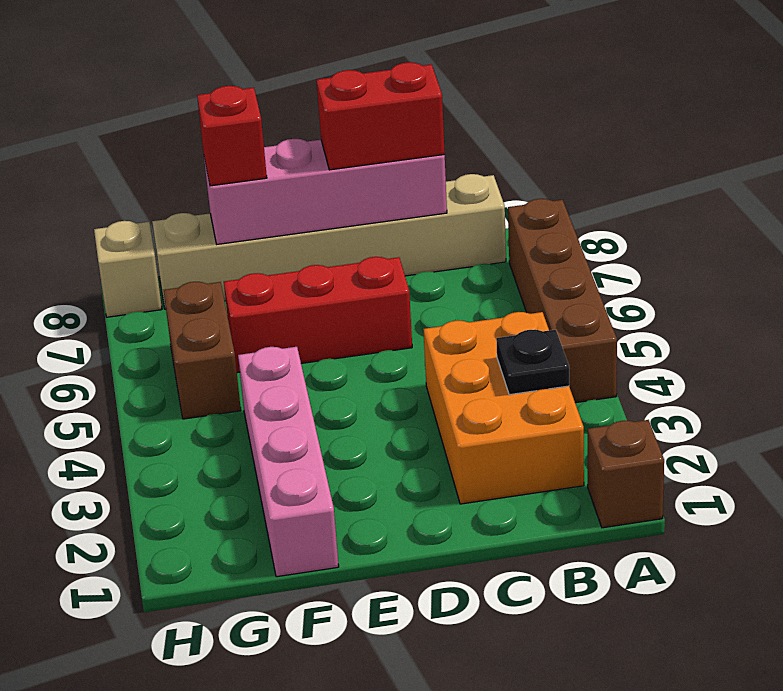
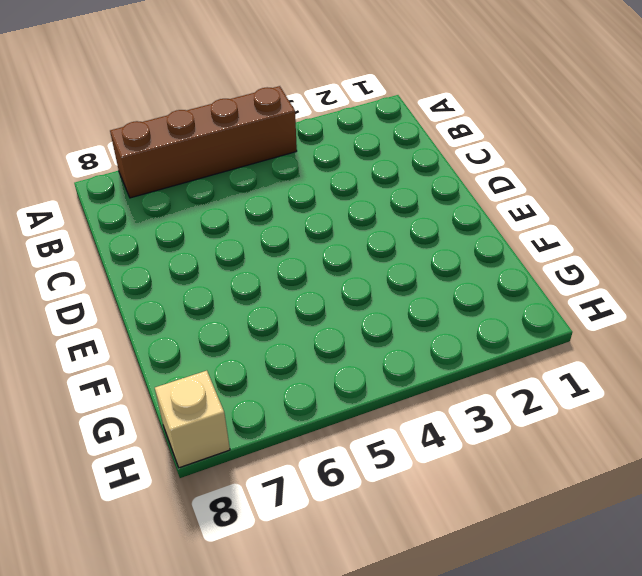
none -> brown brick A1 level 1
none -> orange brick B2:C4 level 1
none -> tan brick B8:G8 level 1

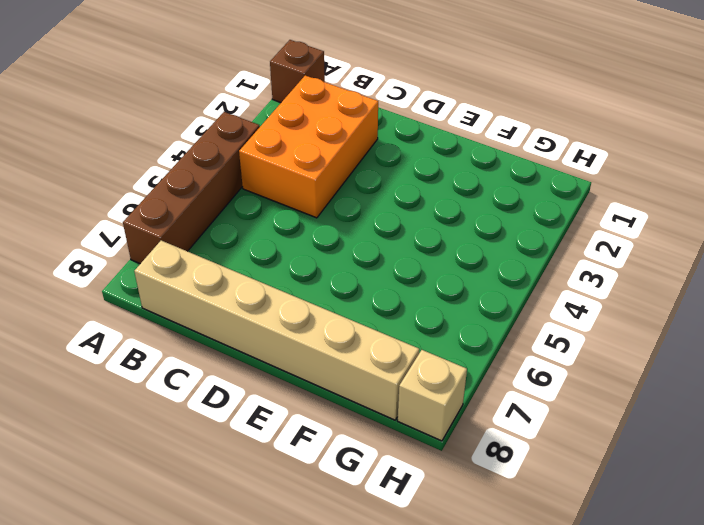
none -> red brick D6:F6 level 1
none -> pink brick F1:F4 level 1
none -> brown brick G5:G6 level 1

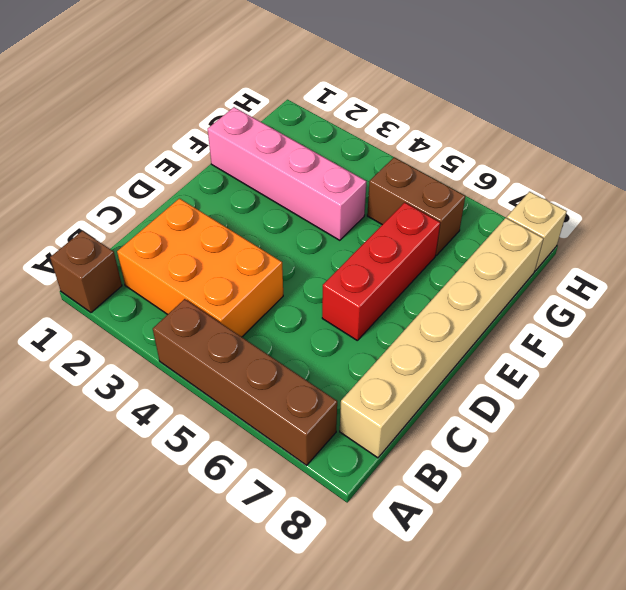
none -> black plate B3 level 2
none -> pink brick C8:F8 level 2
none -> red brick C8:D8 level 3

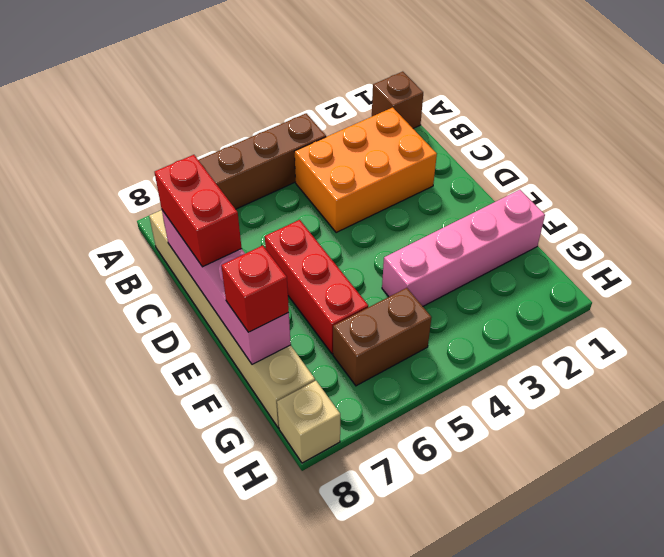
none -> black plate B3 level 2

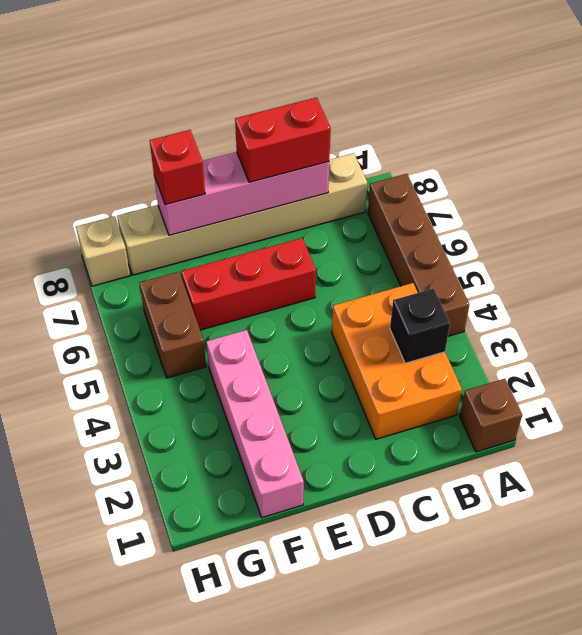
black brick B3 level 2 -> black plate B3 level 2

